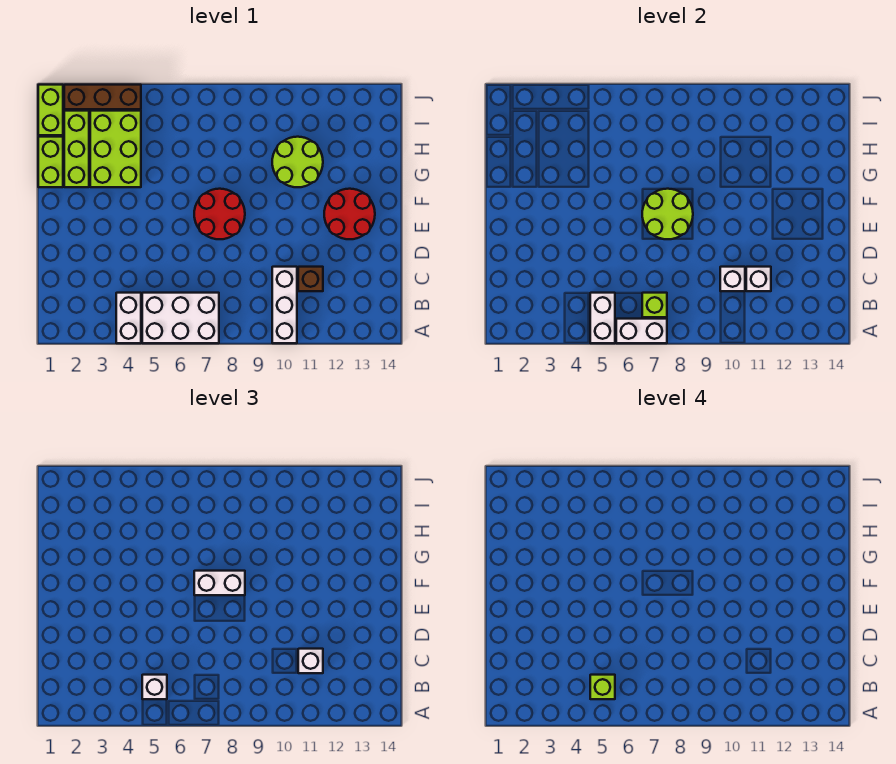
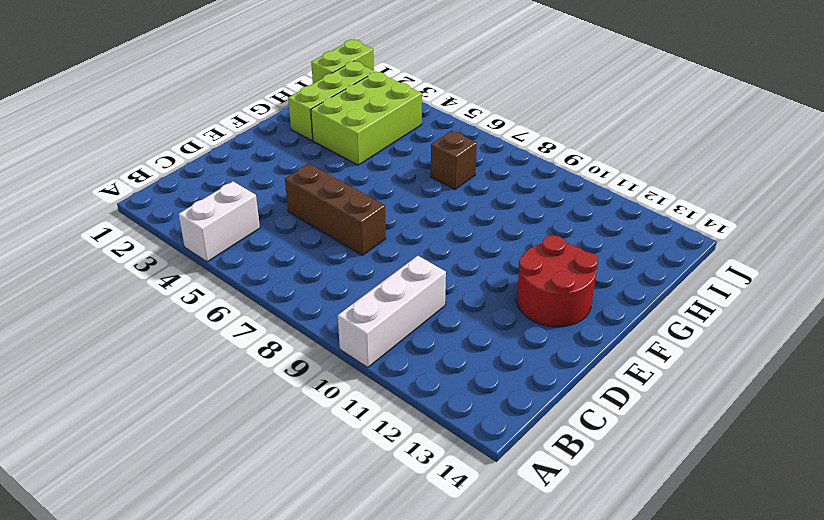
brown brick D5:D7 level 1 -> brown brick J2:J4 level 1
brown brick H7 level 1 -> brown brick C11 level 1
none -> white brick A5:B7 level 1
none -> red round brick E7:F8 level 1
none -> lime brick G1:H1 level 1

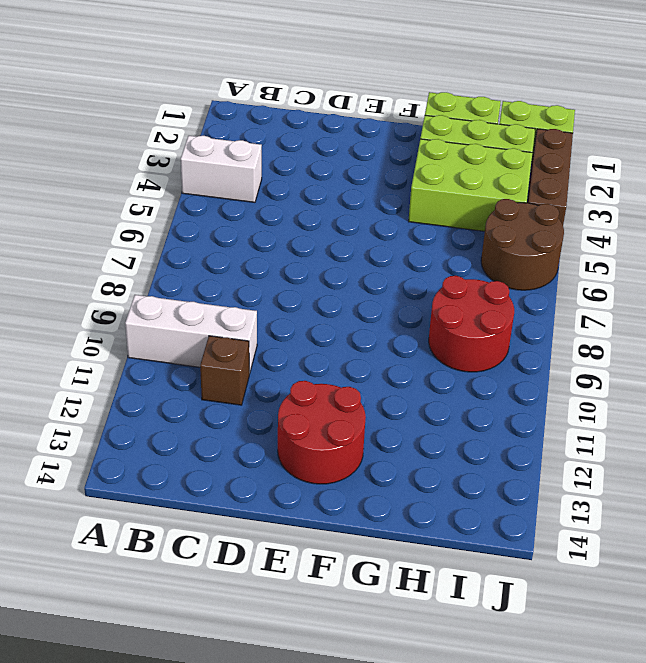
red round brick H8:I9 level 1 -> red round brick E7:F8 level 1
brown round brick I5:J6 level 1 -> none
none -> white brick A5:B7 level 1
none -> lime round brick G10:H11 level 1
none -> white brick A5:B5 level 2

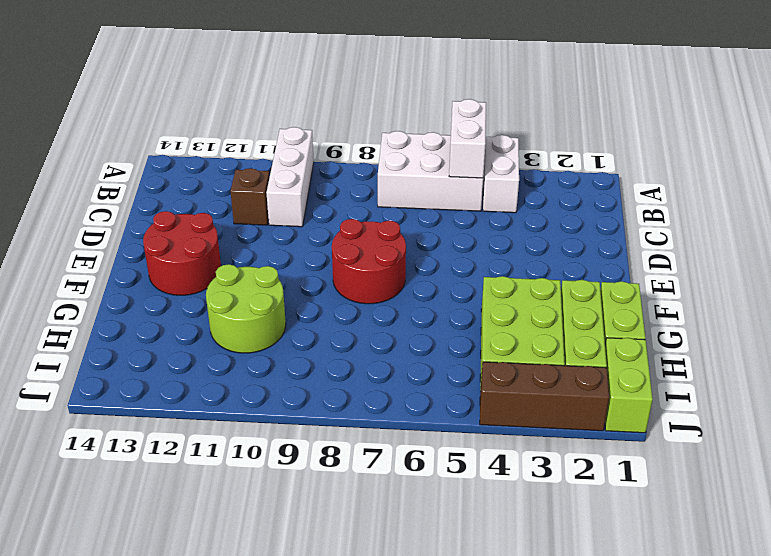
none -> white brick A6:A7 level 2
none -> lime brick B7 level 2
none -> white brick C10 level 2

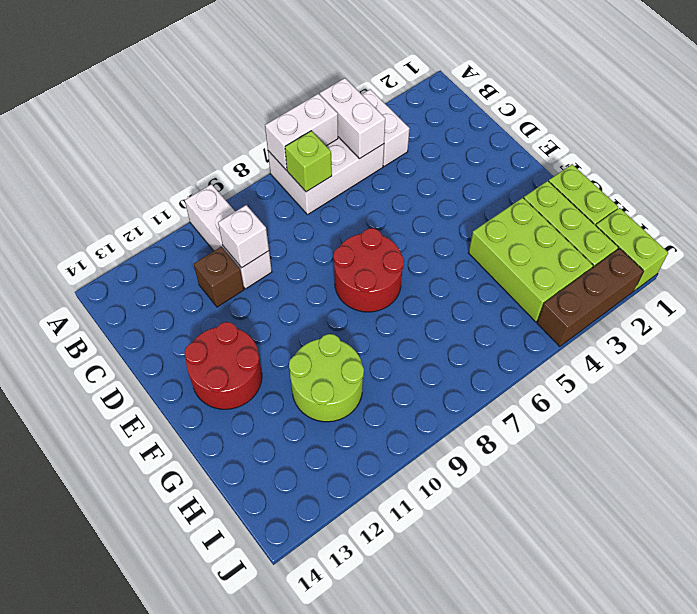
none -> white brick C11 level 2
none -> lime round brick E7:F8 level 2
none -> white brick B5 level 3

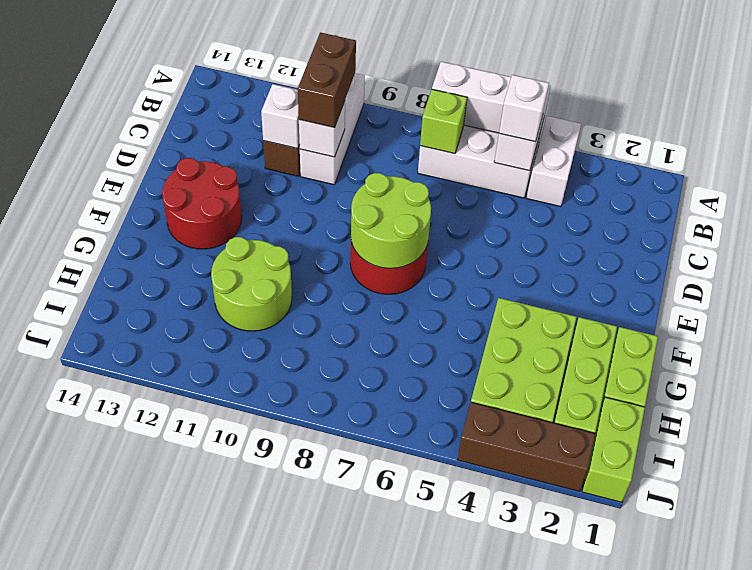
brown brick B10:C10 level 3 -> none
none -> white brick C11 level 3
none -> white brick F7:F8 level 3
none -> lime brick B5 level 4

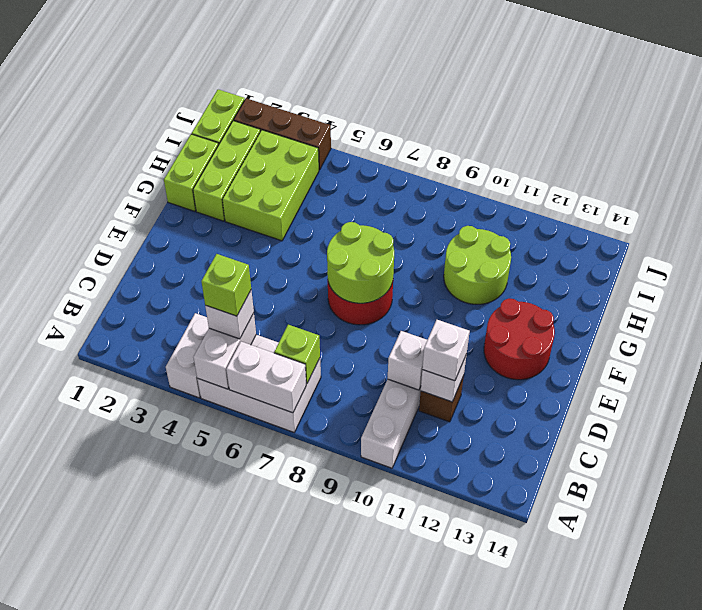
none -> white brick F7:F8 level 3

